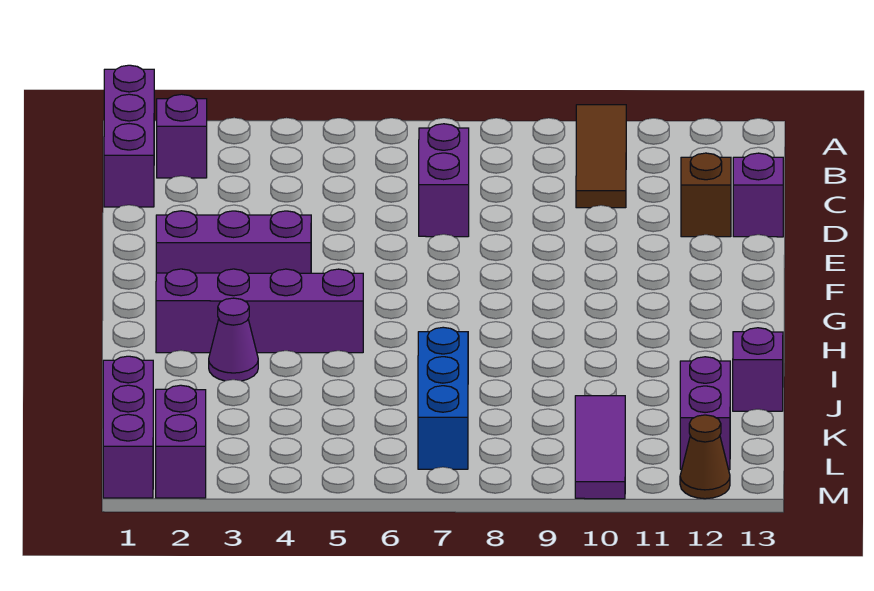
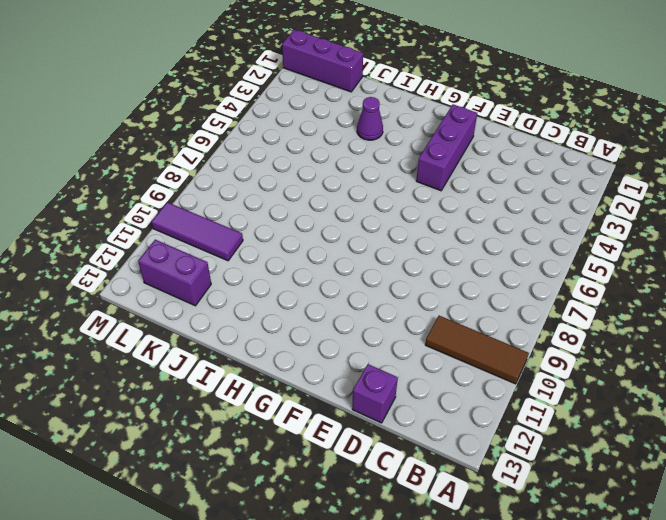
none -> purple brick A1:C1 level 1
none -> purple brick B2 level 1
none -> purple brick C7:D7 level 1

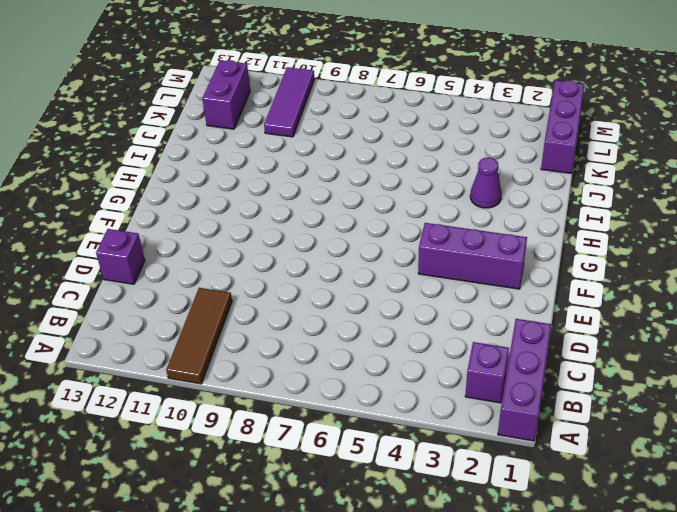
none -> purple brick C7:D7 level 1
none -> brown brick D12 level 1
none -> purple brick H2:H5 level 1

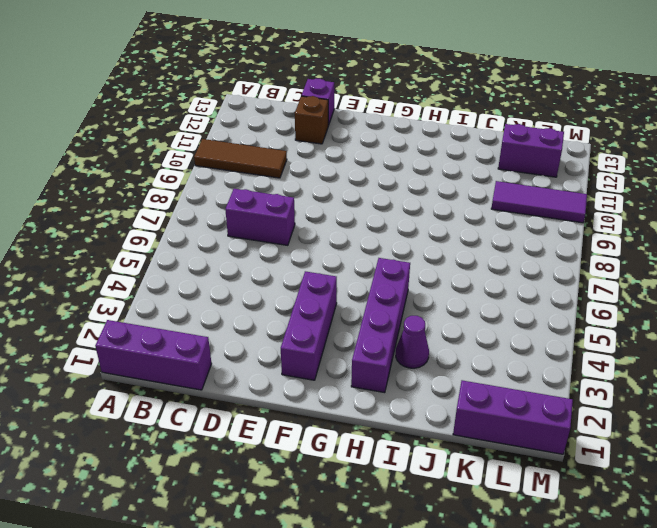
none -> purple brick B2 level 1
none -> blue brick J7:L7 level 1
none -> purple brick J13 level 1

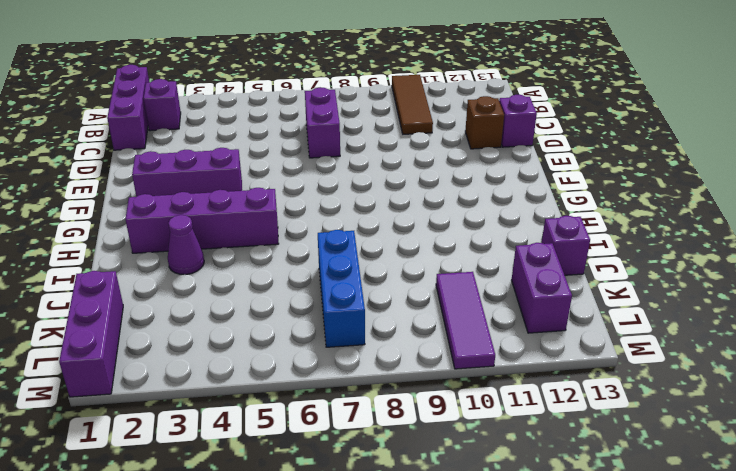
none -> purple brick L2:M2 level 1
none -> brown cone M12 level 1

